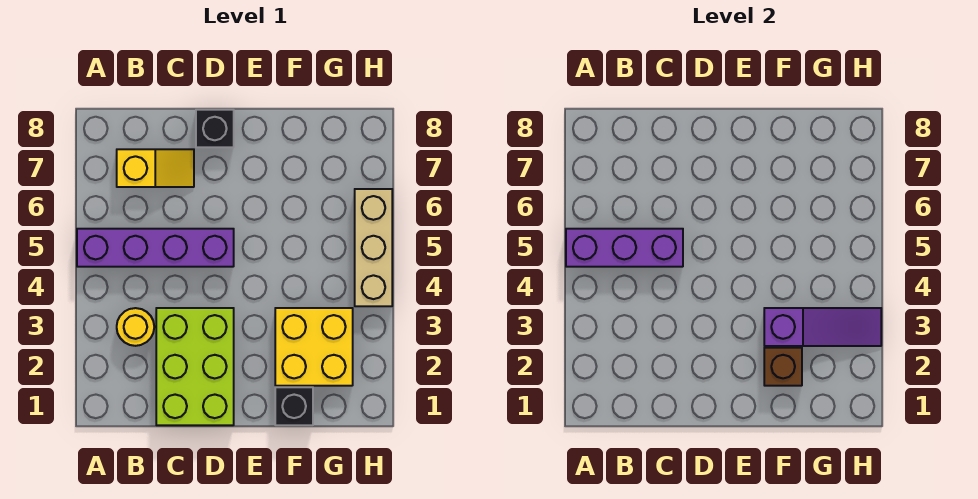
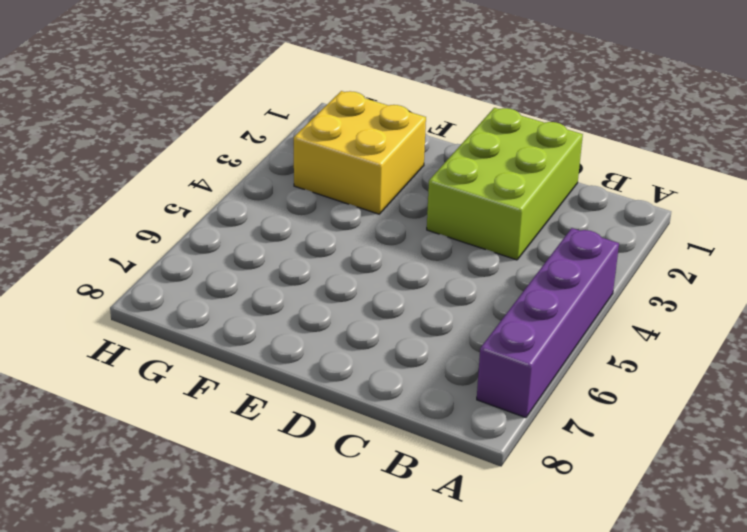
purple brick A4:A7 level 1 -> purple brick A5:D5 level 1
none -> yellow round brick B3 level 1
none -> yellow slope B7:C7 level 1 top B

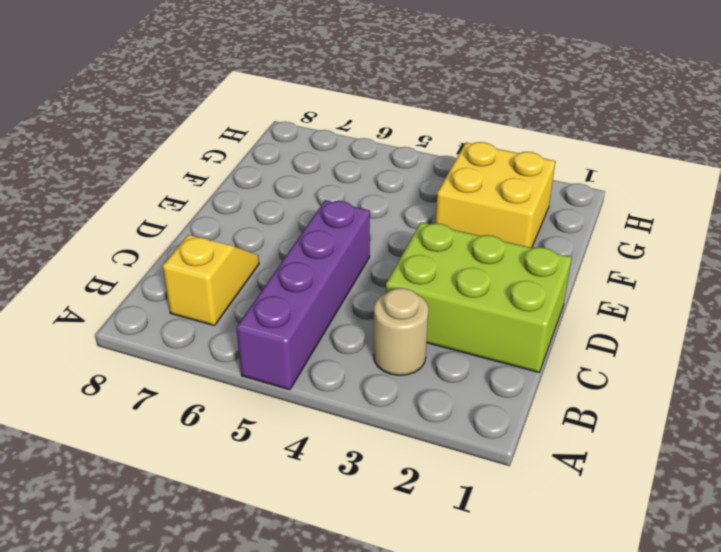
tan round brick B3 level 1 -> yellow round brick B3 level 1
none -> black brick D8 level 1
none -> black brick F1 level 1

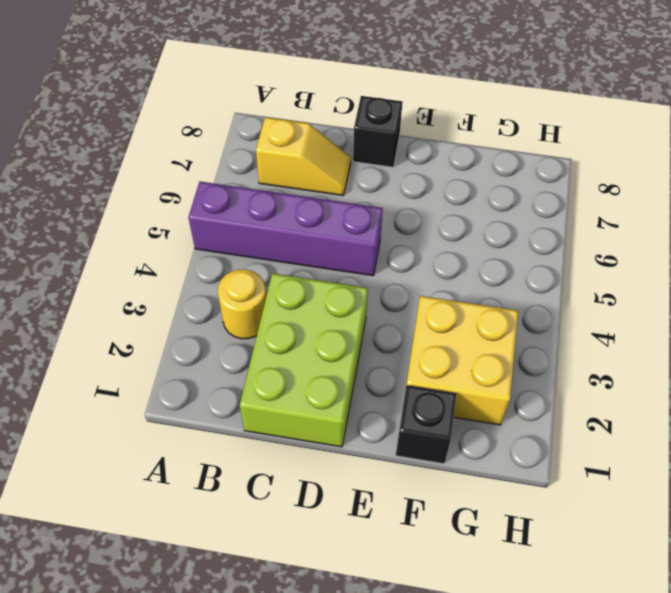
none -> tan brick H4:H6 level 1
none -> purple brick A5:C5 level 2

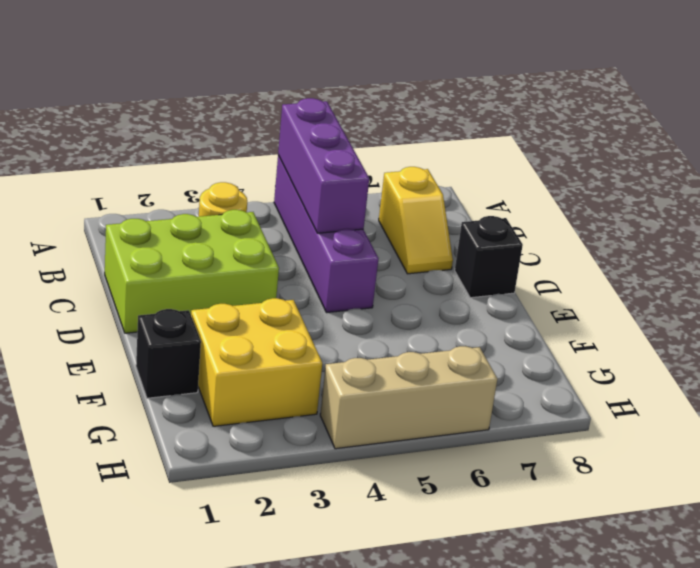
none -> brown brick F2 level 2
none -> purple slope F3:H3 level 2 top F

